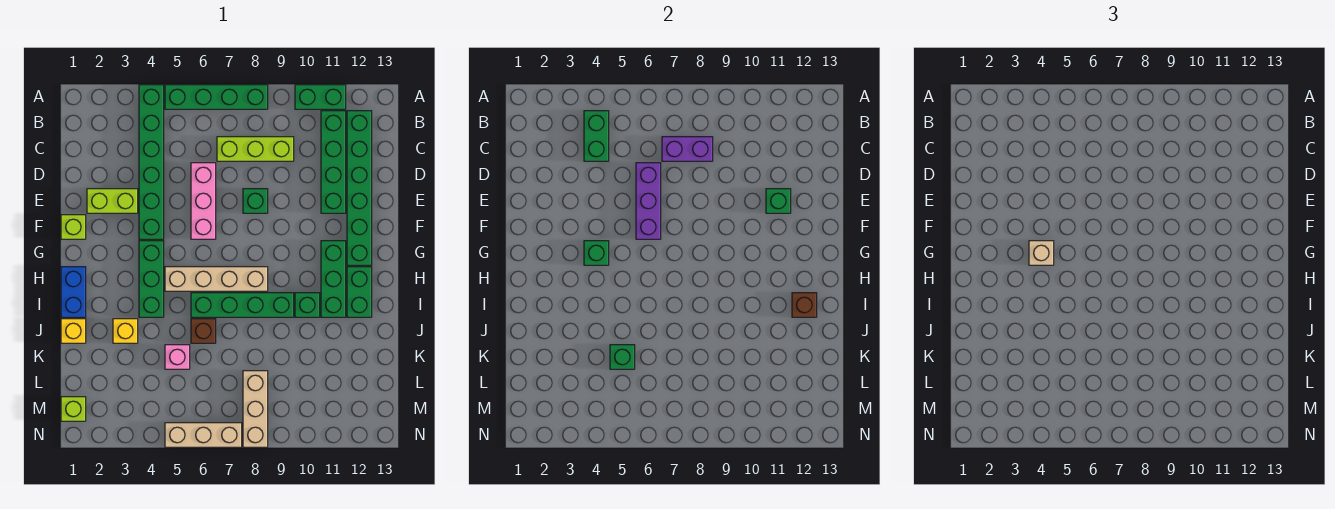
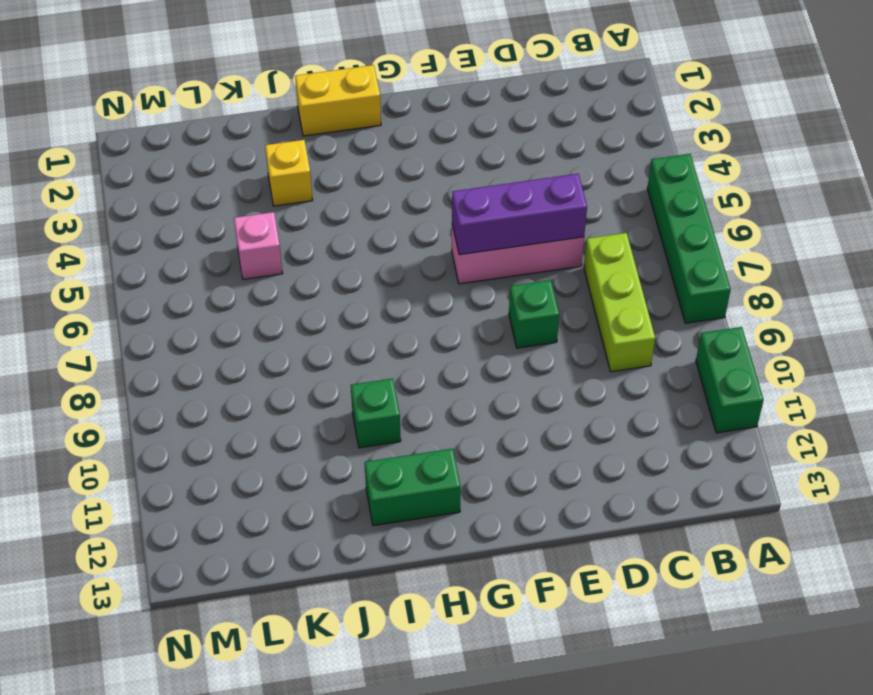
yellow brick H1:I1 level 1 -> blue brick H1:I1 level 1
none -> green brick A4:F4 level 1
none -> green brick B11:E11 level 1
none -> green brick B12:G12 level 1
none -> lime brick E2:E3 level 1

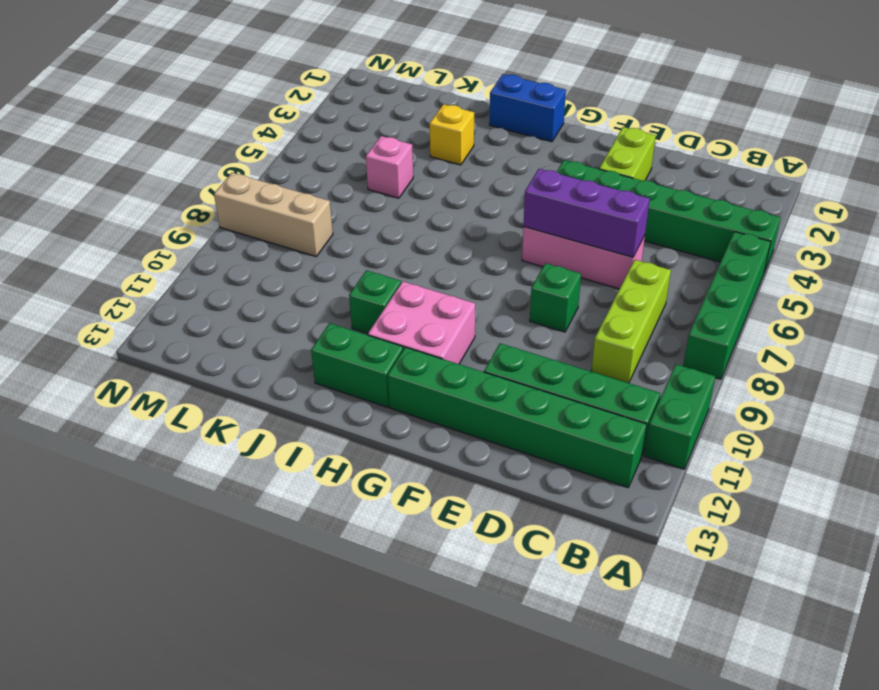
pink brick G10:H11 level 1 -> green brick G11:I11 level 1
none -> lime brick F1 level 1
none -> green brick G4:I4 level 1
none -> tan brick H5:H8 level 1
none -> green brick I6:I9 level 1

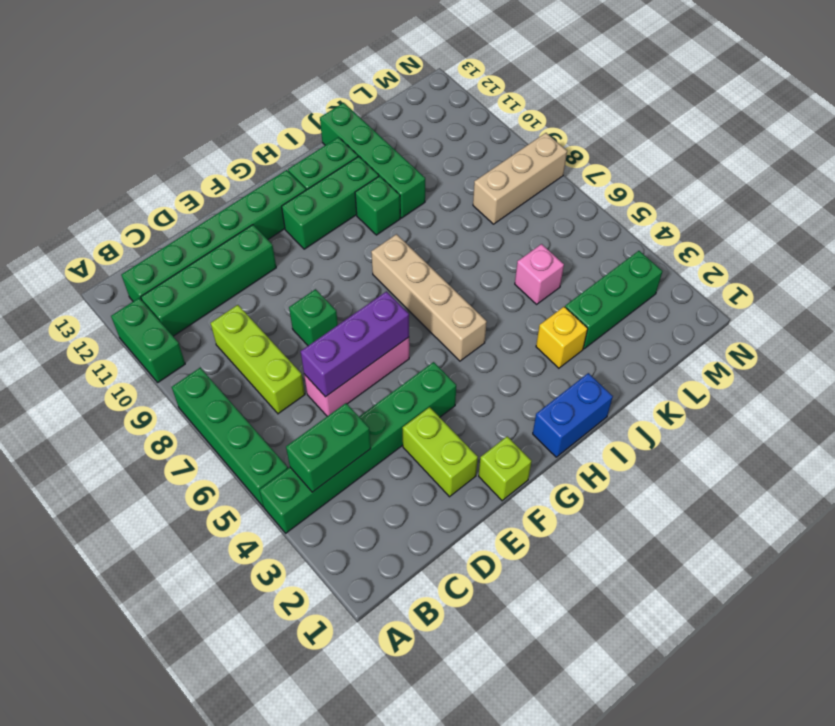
green brick J10:J13 level 1 -> green brick I6:I9 level 1
green brick K3:M3 level 1 -> green brick G4:I4 level 1
none -> yellow brick J1 level 1
none -> brown brick J6 level 1
none -> lime brick M1 level 1
none -> tan brick N5:N7 level 1

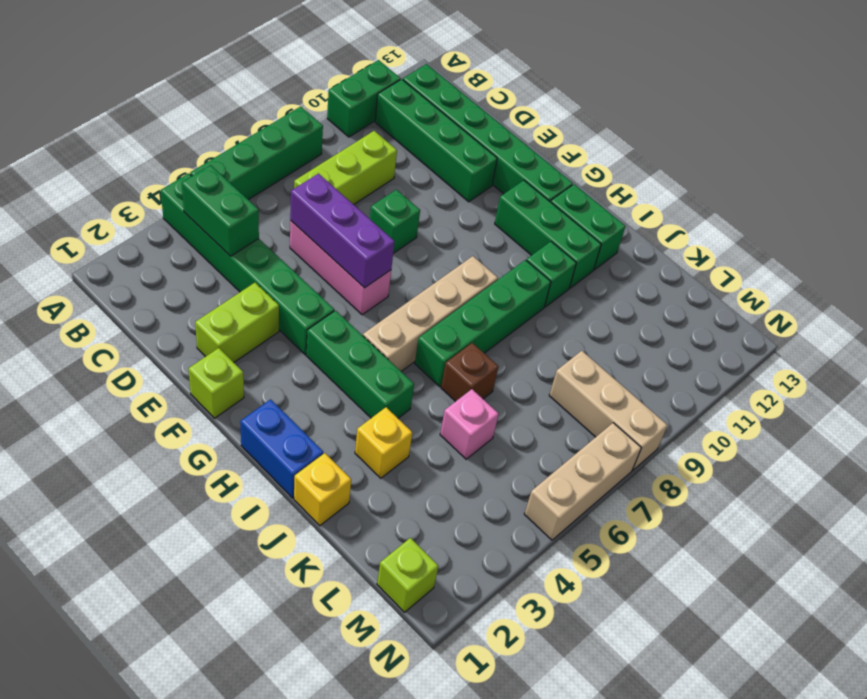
none -> purple brick C7:C8 level 2
none -> green brick E11 level 2
none -> green brick G4 level 2
none -> brown brick I12 level 2

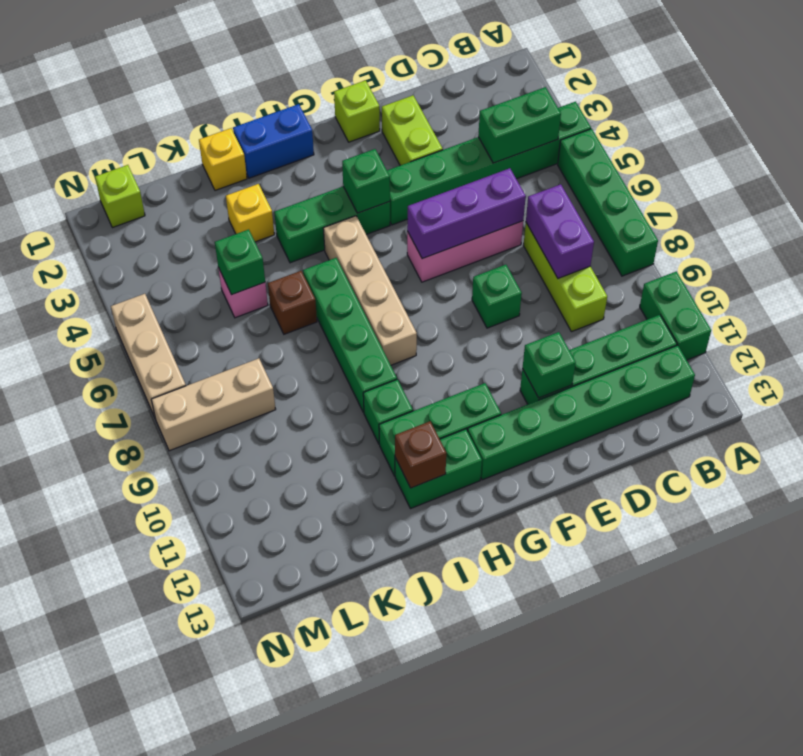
none -> tan brick G4 level 3

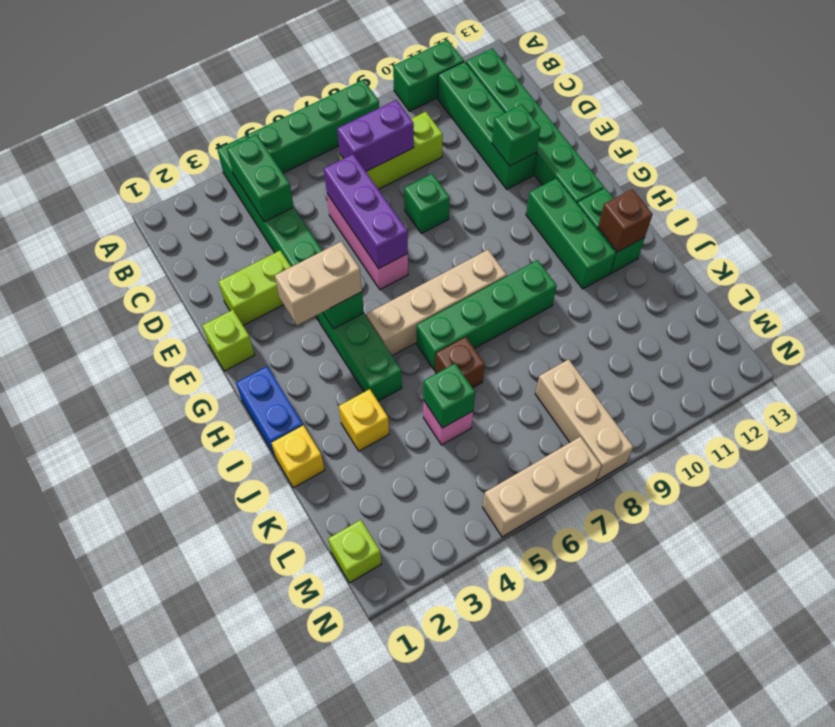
tan brick G3:G4 level 3 -> tan brick G4 level 3
none -> green brick I10 level 1

